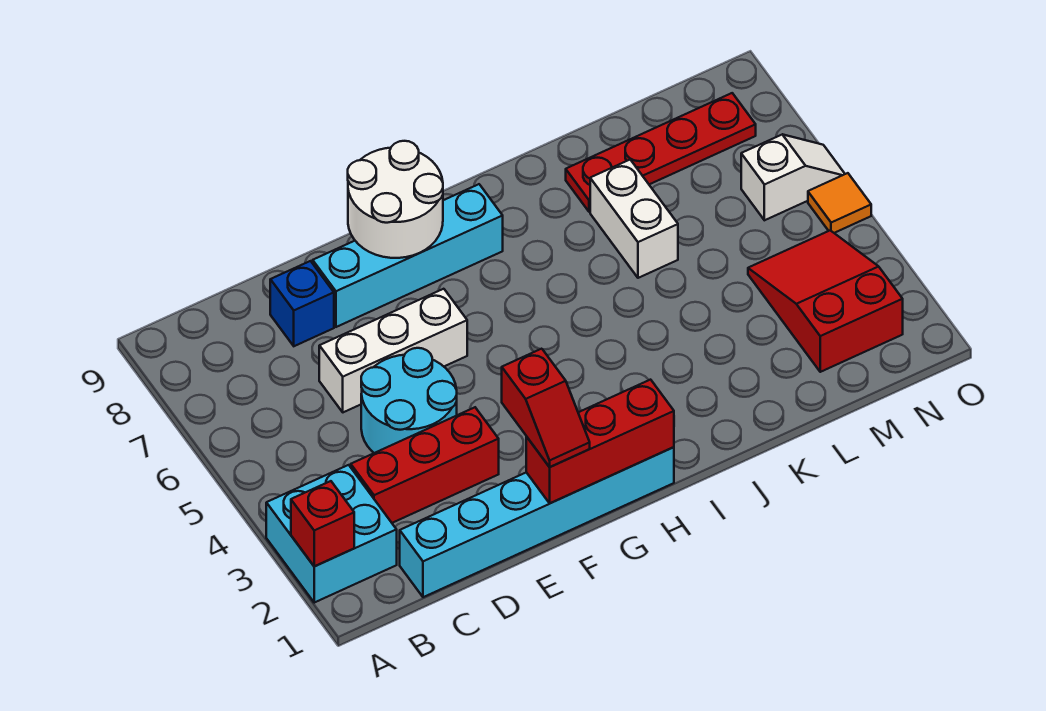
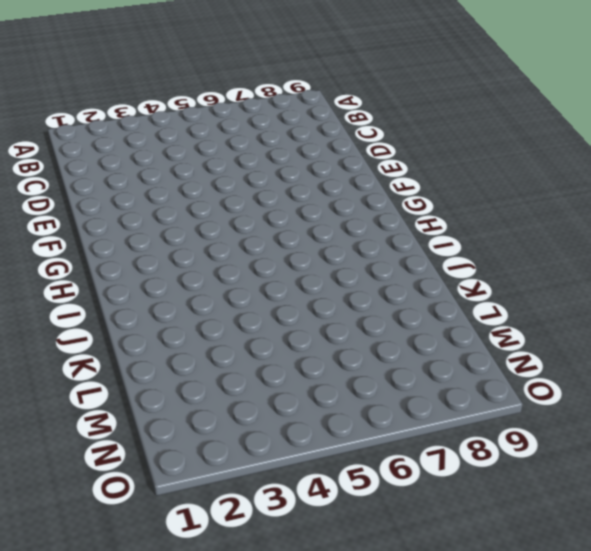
none -> cyan brick A2:B3 level 1
none -> cyan brick C1:H1 level 1
none -> red brick C3:E3 level 1

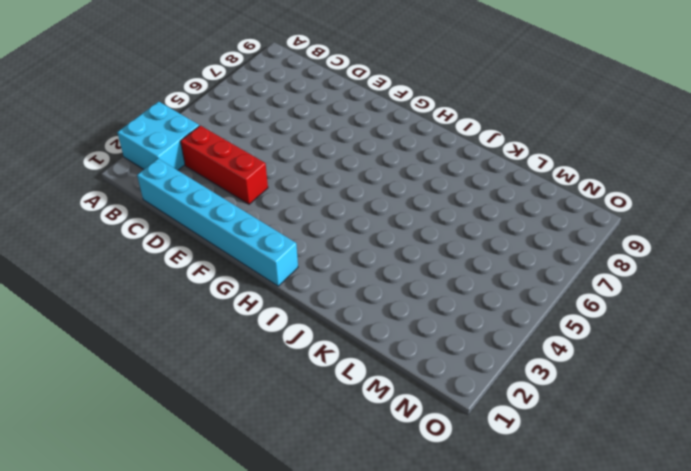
none -> cyan round brick D4:E5 level 1
none -> white brick D6:F6 level 1
none -> blue brick D8 level 1

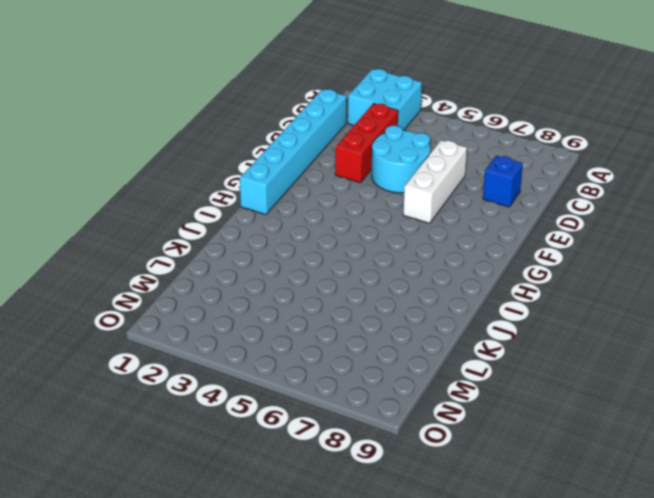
none -> cyan brick E8:H8 level 1
none -> white brick K6:K7 level 1
none -> red plate K8:N8 level 1

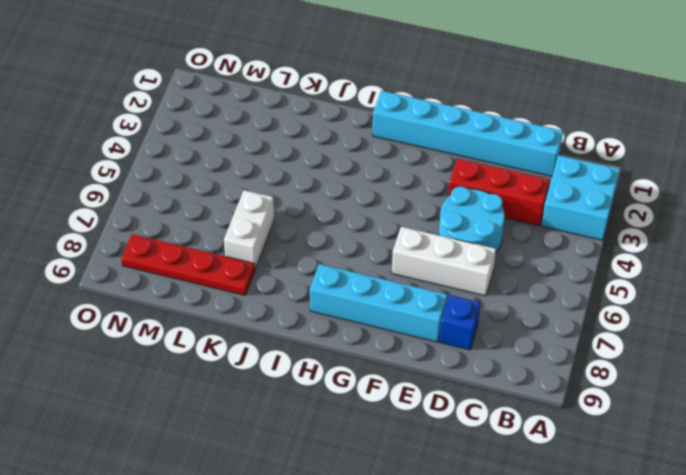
none -> red slope M2:N4 level 1 top 2
none -> white slope N6:O6 level 1 top N
none -> orange tile O5 level 1

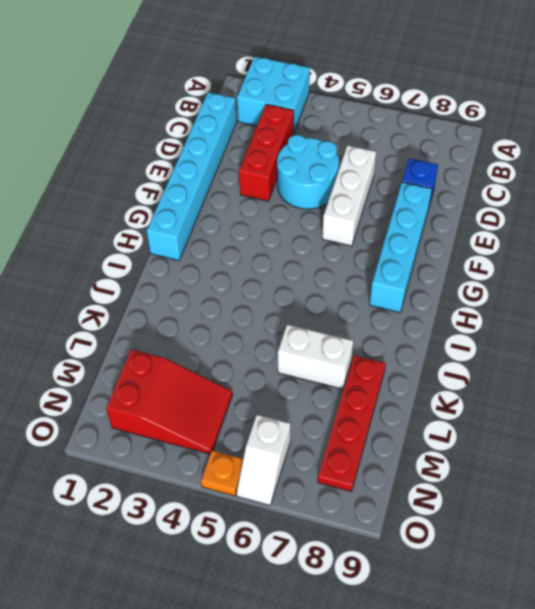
orange plate O5 level 1 -> orange tile O5 level 1
none -> red brick A2 level 2
none -> red brick F1:H1 level 2
none -> white round brick F8:G9 level 2

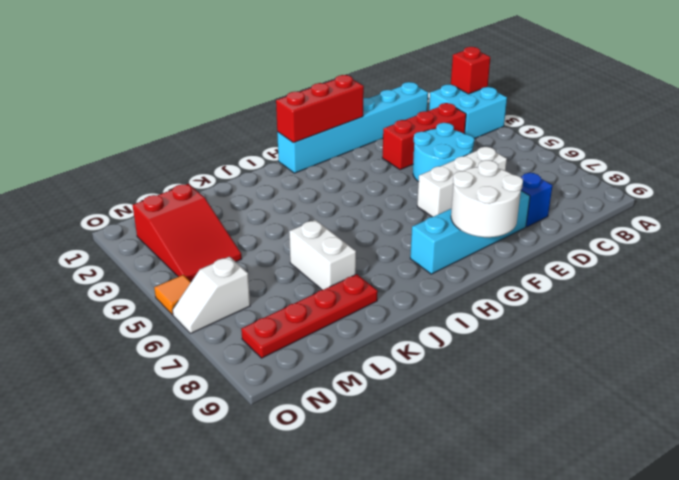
none -> red slope F1:F2 level 3 top 2

